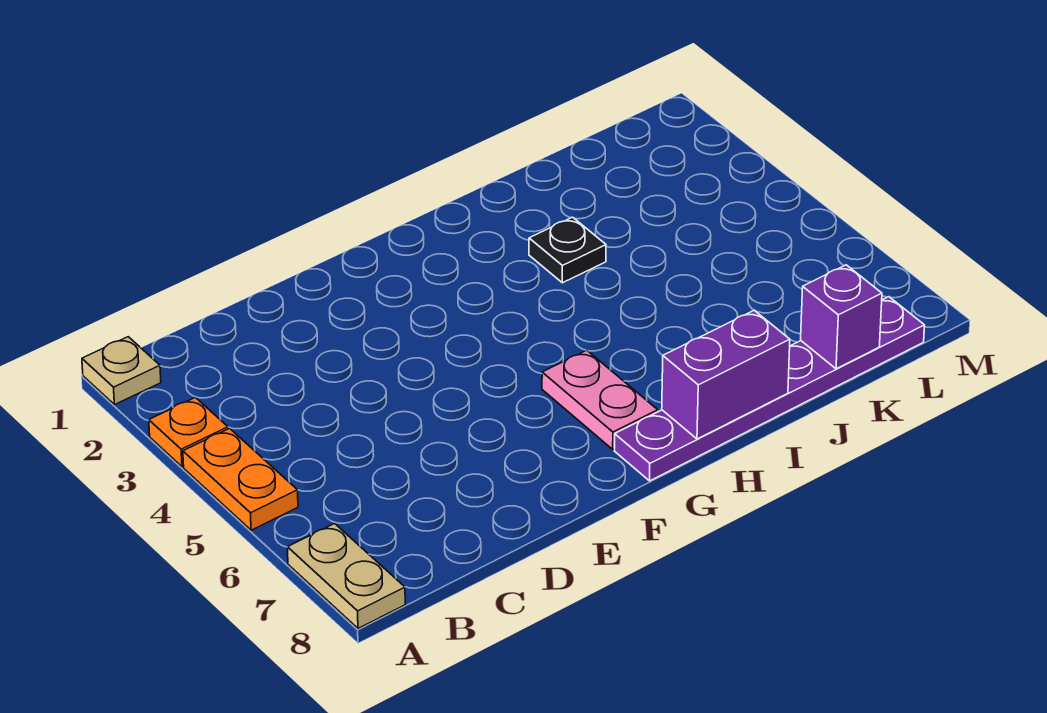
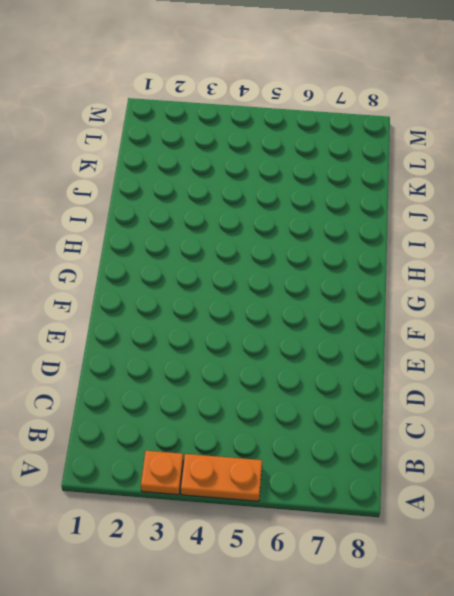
none -> tan plate A1 level 1
none -> tan plate A7:A8 level 1

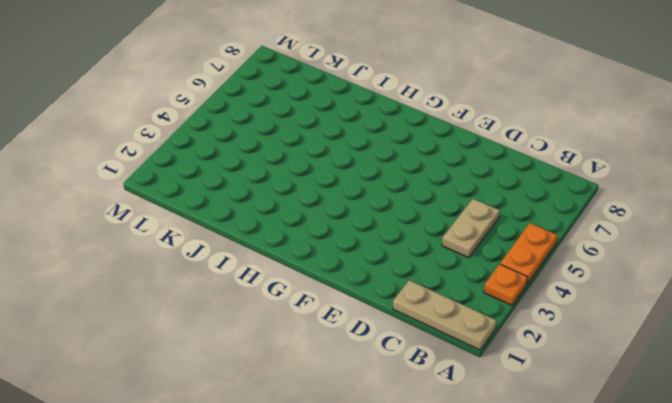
tan plate A1:C1 level 1 -> tan plate A1 level 1
tan plate C4:C5 level 1 -> tan plate A7:A8 level 1
none -> pink plate G6:G7 level 1
none -> purple plate G8:L8 level 1

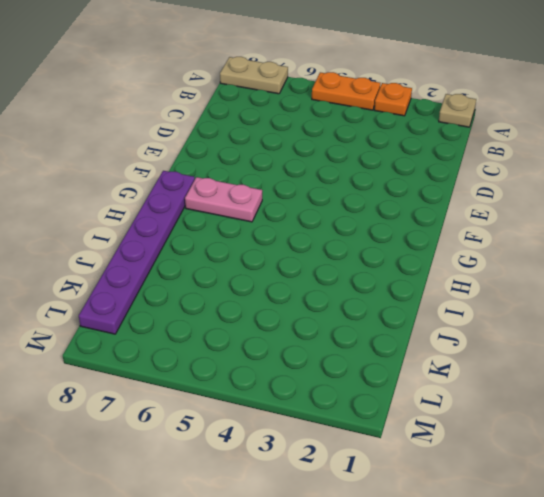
none -> black plate I3 level 1
none -> purple brick H8:I8 level 2

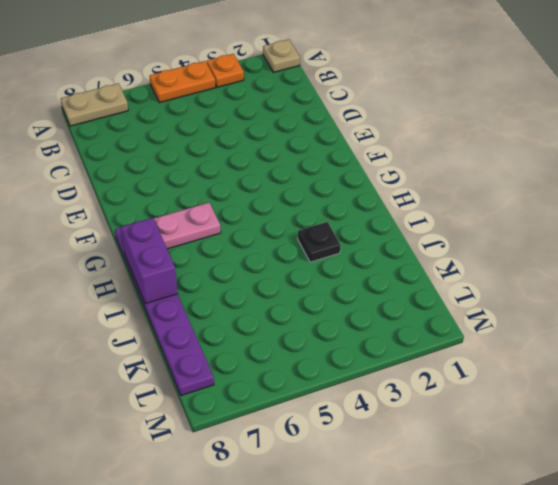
none -> purple brick K8 level 2

